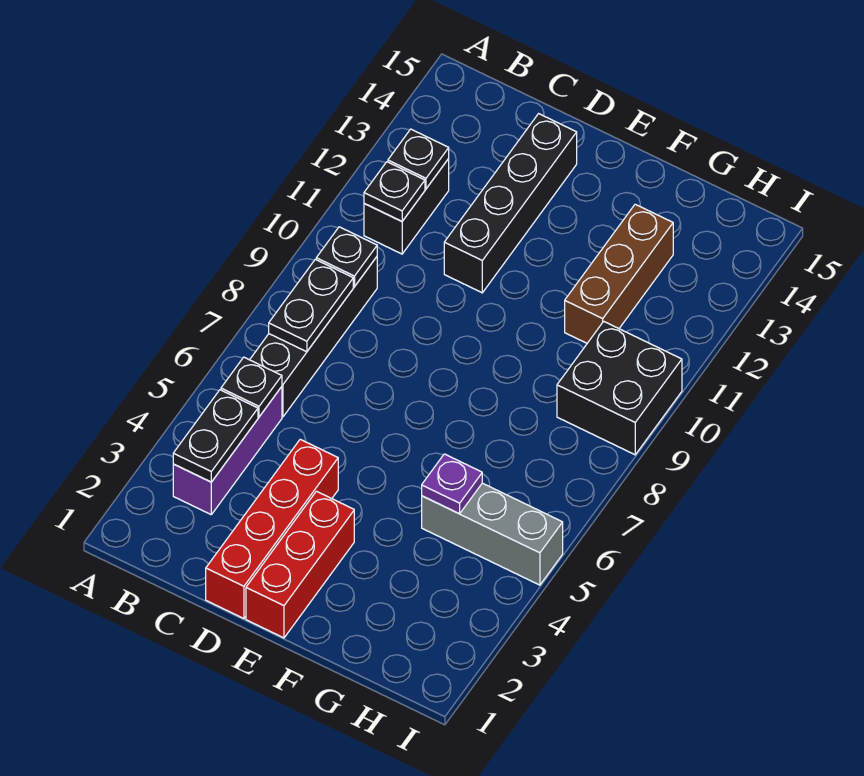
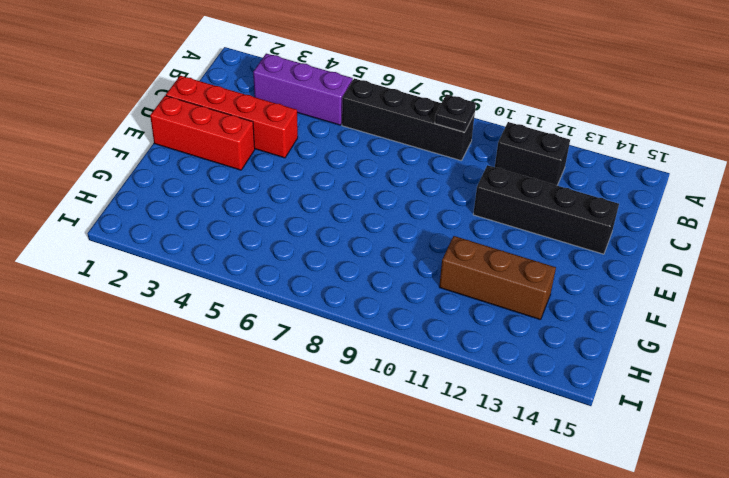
none -> grey brick G5:I5 level 1
none -> black brick H9:I10 level 1
none -> black plate B3:B4 level 2

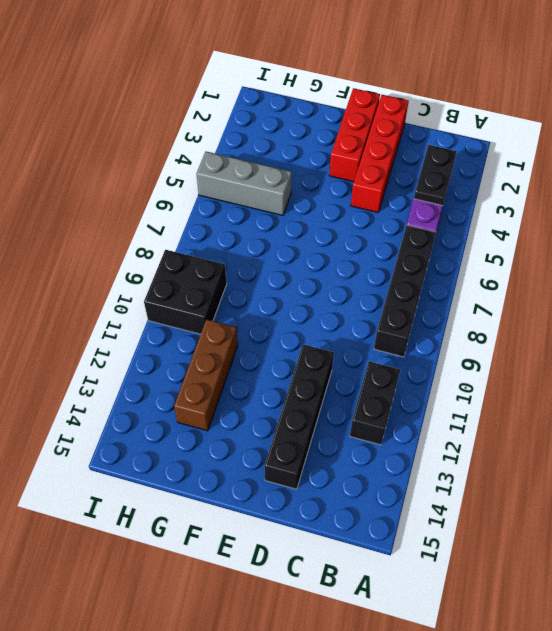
none -> black plate B5 level 2
none -> black plate B7:B8 level 2
none -> black plate B9 level 2

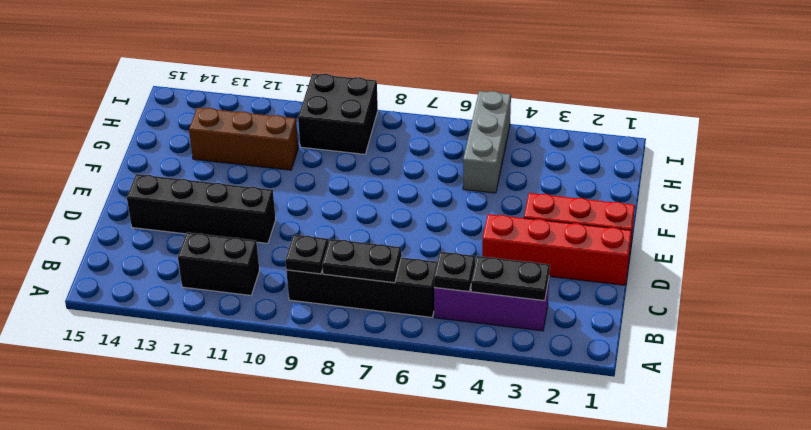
none -> black plate B11 level 2
none -> black plate B12 level 2
none -> purple plate G5 level 2

